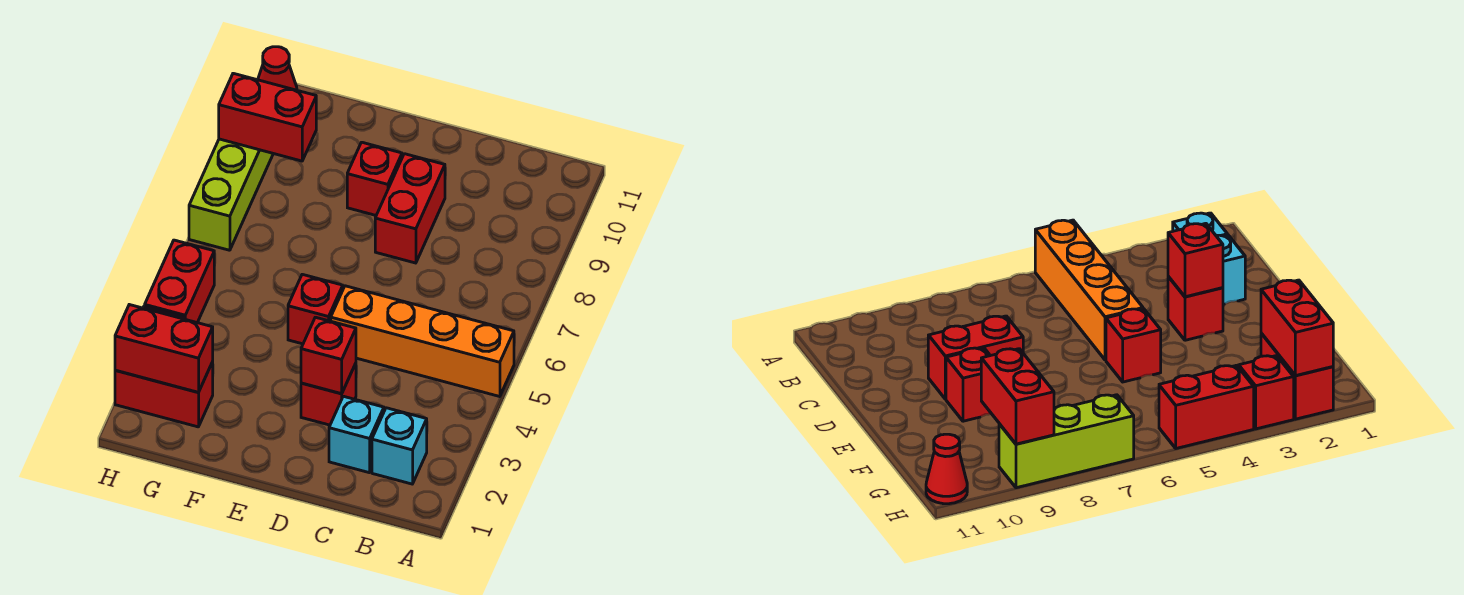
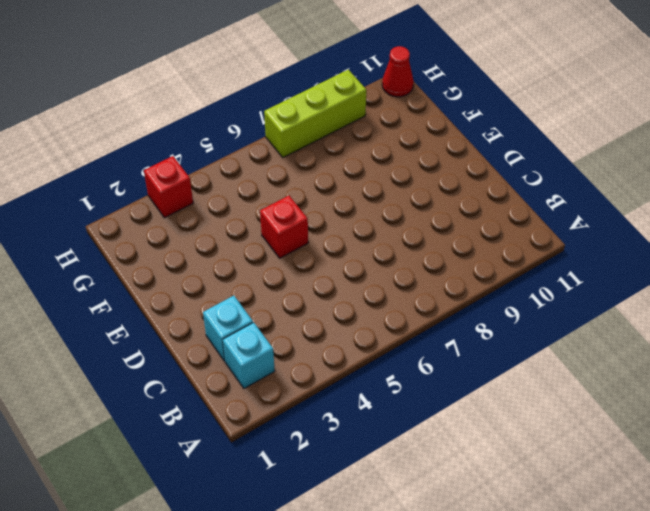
none -> orange brick A5:D5 level 1
none -> red brick D3 level 1
none -> red brick D8:D9 level 1

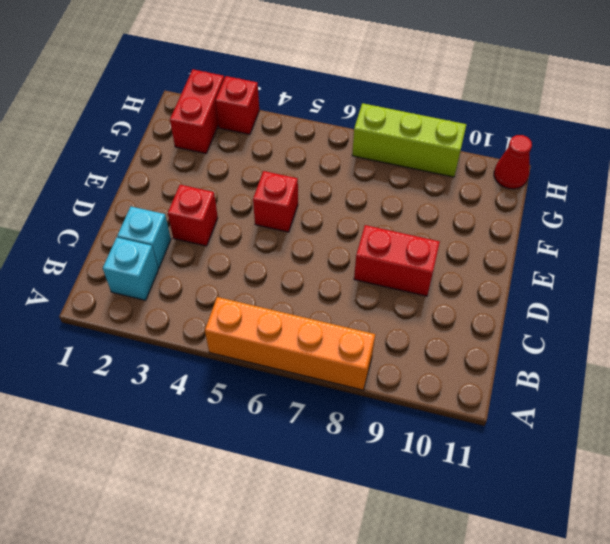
orange brick A5:A8 level 1 -> orange brick A5:D5 level 1
none -> red brick E9 level 1
none -> red brick H4:H5 level 1
none -> red brick D3 level 2

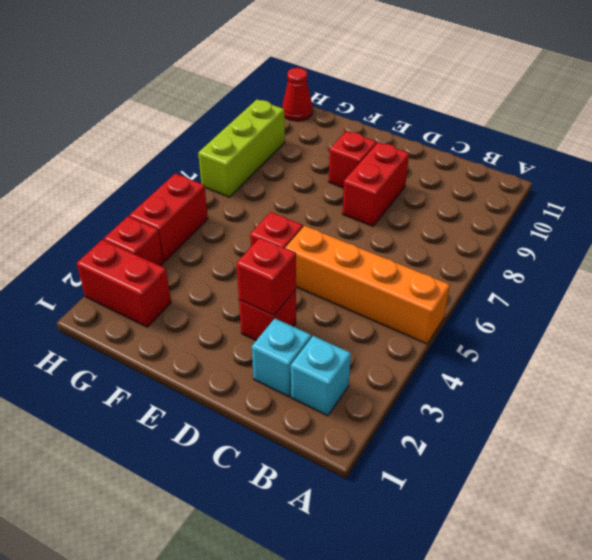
none -> red brick G2:H2 level 2
none -> red brick G9:H9 level 2

